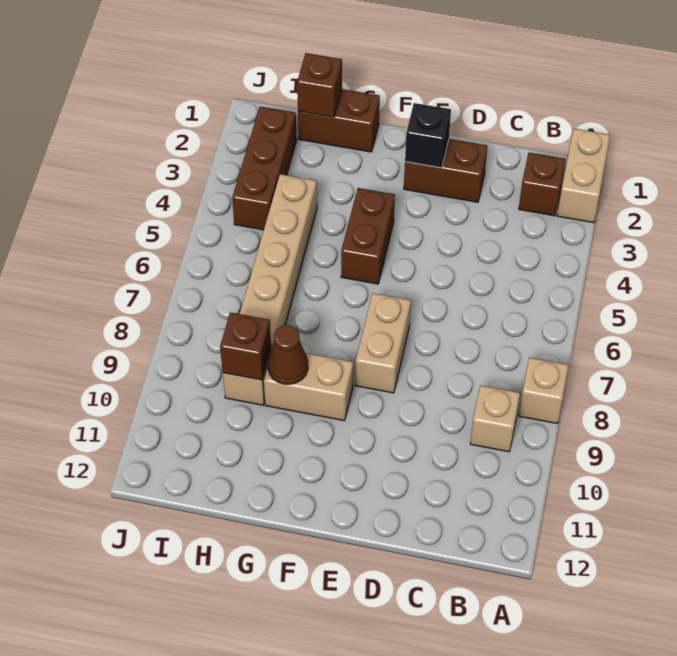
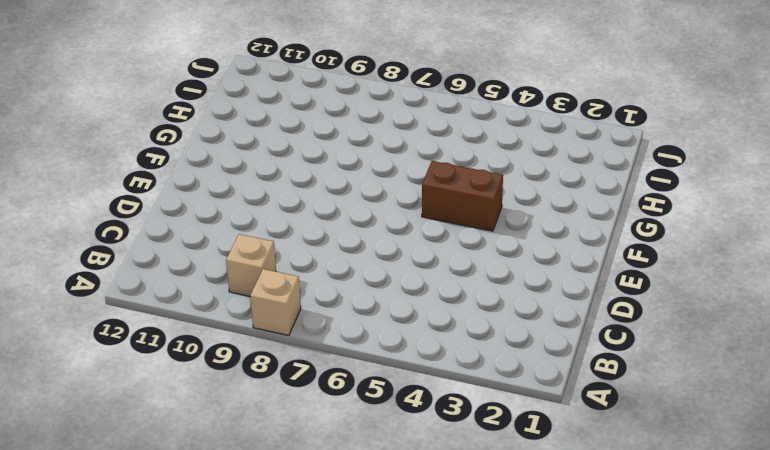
none -> tan brick A1:A2 level 1
none -> brown brick B2 level 1
none -> brown brick D2:E2 level 1

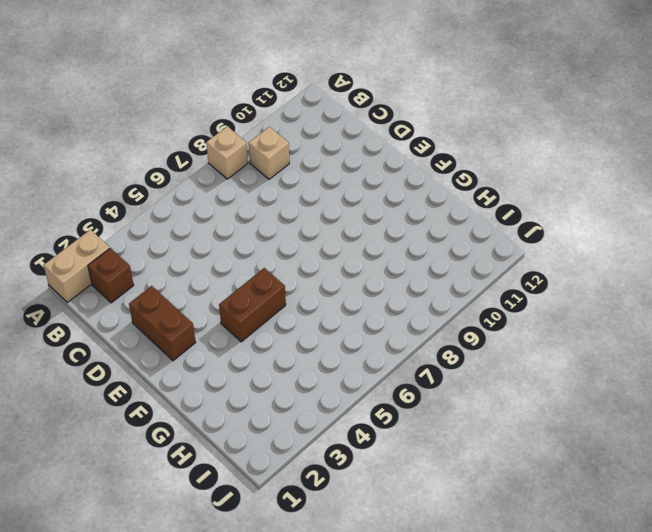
none -> tan brick E7:E8 level 1
none -> tan brick F9:G9 level 1
none -> brown brick G1:H1 level 1

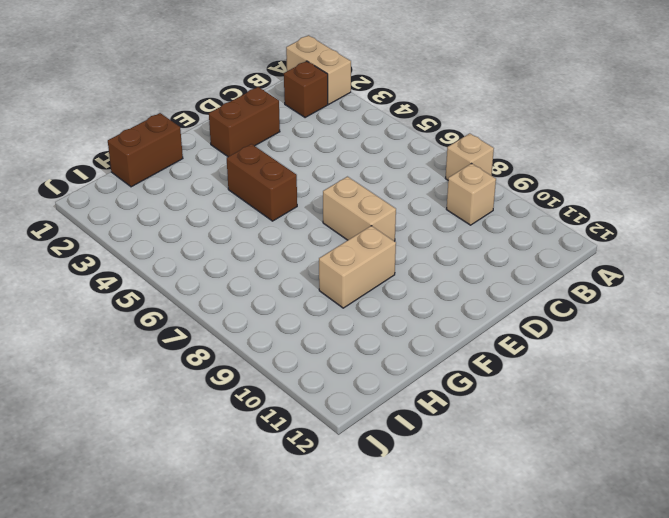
none -> tan brick H4:H9 level 1
none -> brown brick I2:I4 level 1
none -> black brick E2 level 2

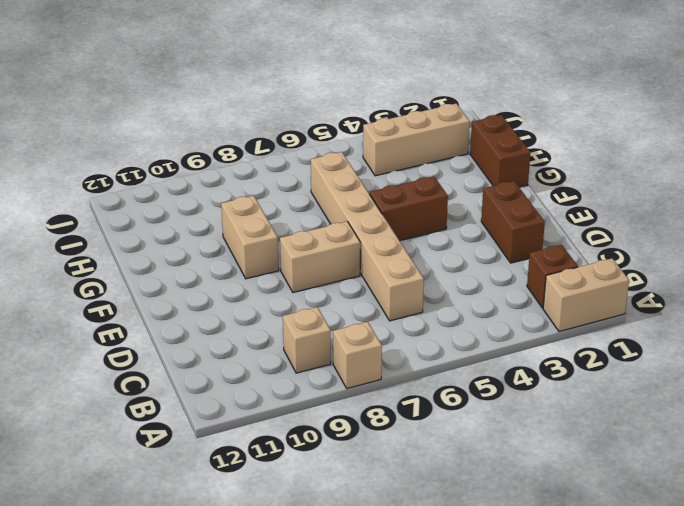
tan brick C6:H6 level 1 -> tan brick H4:H9 level 1
tan brick I2:I4 level 1 -> brown brick I2:I4 level 1
none -> black brick E2 level 2
none -> brown cone G9 level 2
none -> brown brick H1 level 2

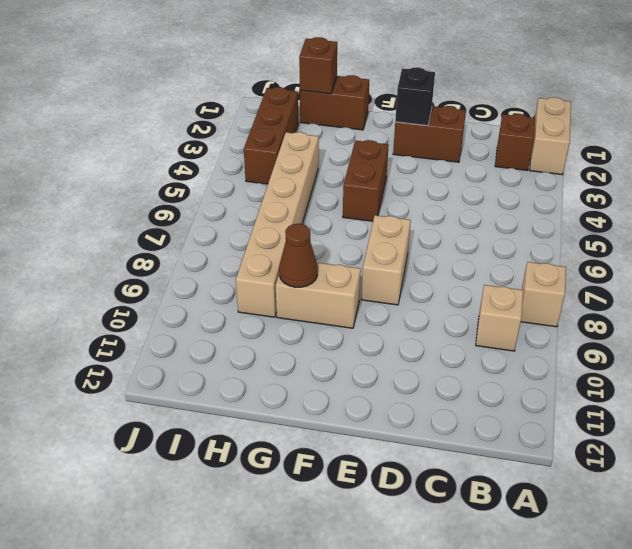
none -> brown brick H9 level 2

